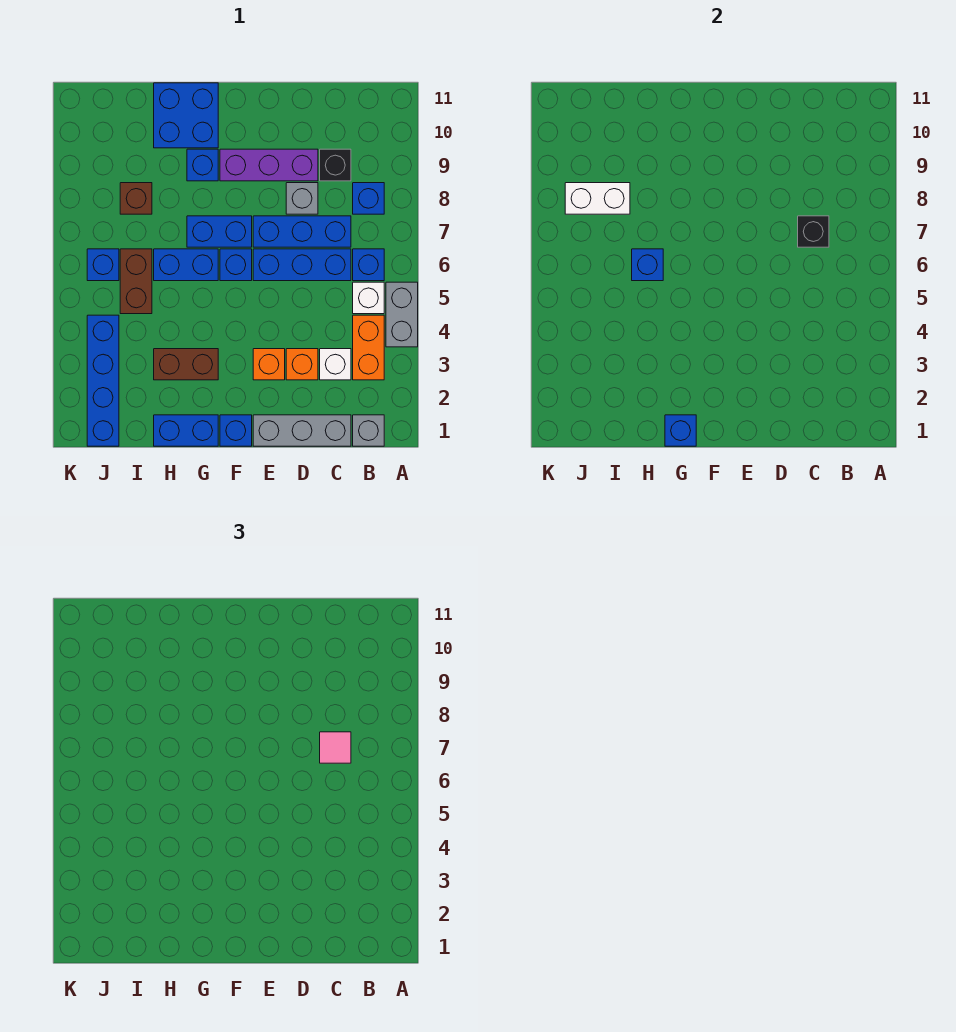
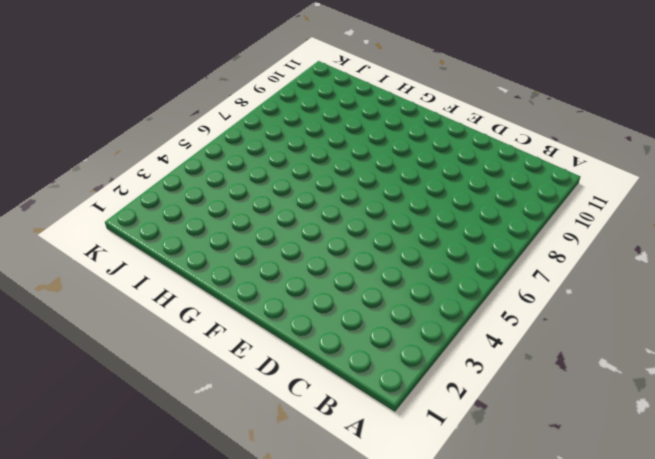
none -> grey brick A4:A5 level 1
none -> grey brick B1 level 1
none -> orange brick B3:B4 level 1
none -> white brick B5 level 1

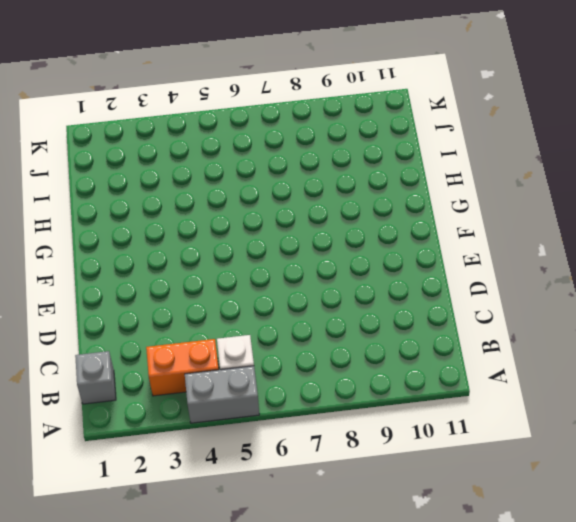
none -> blue brick B6 level 1
none -> blue brick B8 level 1
none -> grey brick C1:E1 level 1
none -> white brick C3 level 1

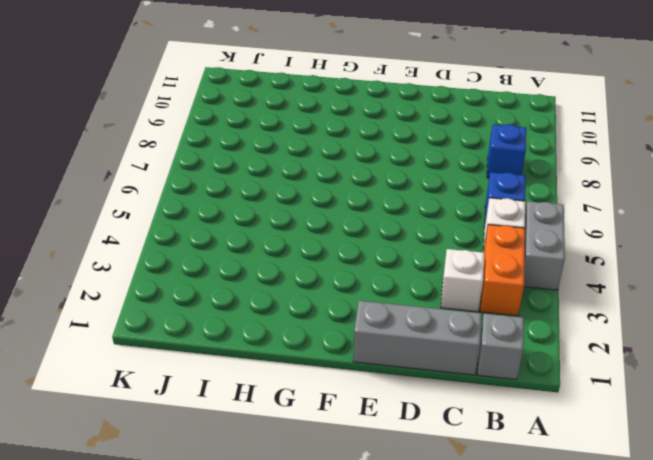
none -> blue brick C6:E6 level 1
none -> blue brick C7:E7 level 1
none -> black brick C9 level 1
none -> orange brick D3 level 1

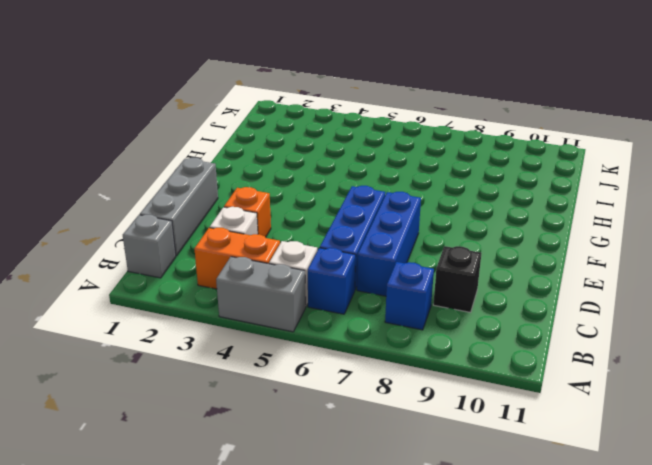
none -> grey brick D8 level 1
none -> purple brick D9:F9 level 1
none -> orange brick E3 level 1
none -> blue brick F1 level 1

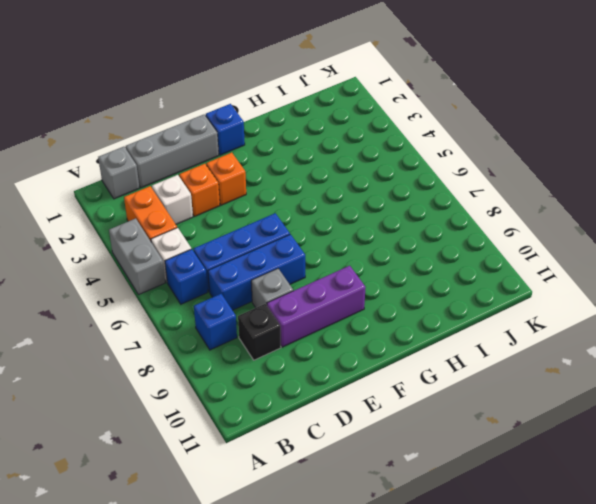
none -> blue brick F6 level 1
none -> blue brick F7:G7 level 1
none -> blue brick G1:H1 level 1
none -> brown brick G3:H3 level 1

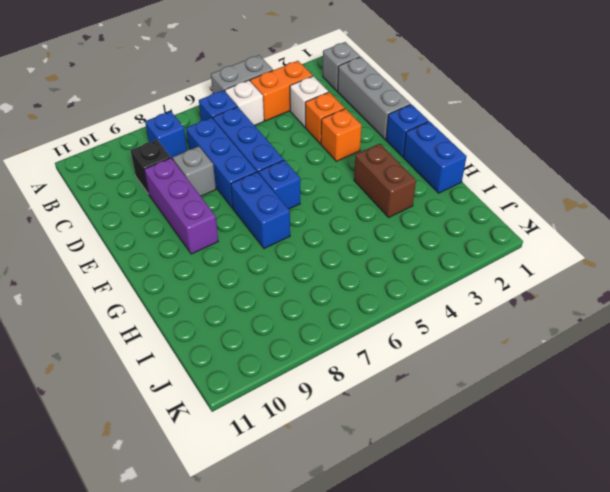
none -> blue brick G6:H6 level 1
none -> blue brick G9 level 1
none -> blue brick G10:H11 level 1
none -> brown brick I5:I6 level 1

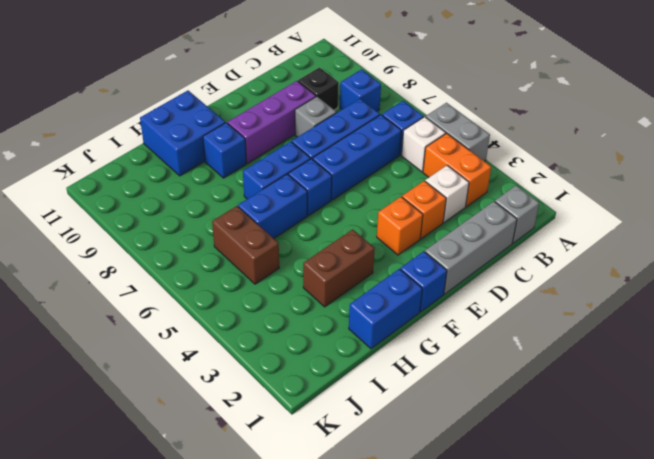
none -> brown brick I8 level 1
none -> blue brick J1:J4 level 1
none -> blue brick J6 level 1
none -> black brick C7 level 2

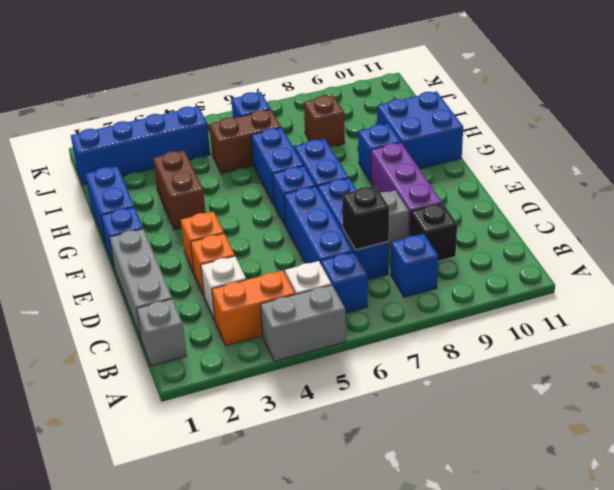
none -> blue brick G1 level 2
none -> blue brick H6 level 2
none -> white brick I8:J8 level 2
none -> pink tile C7 level 3

